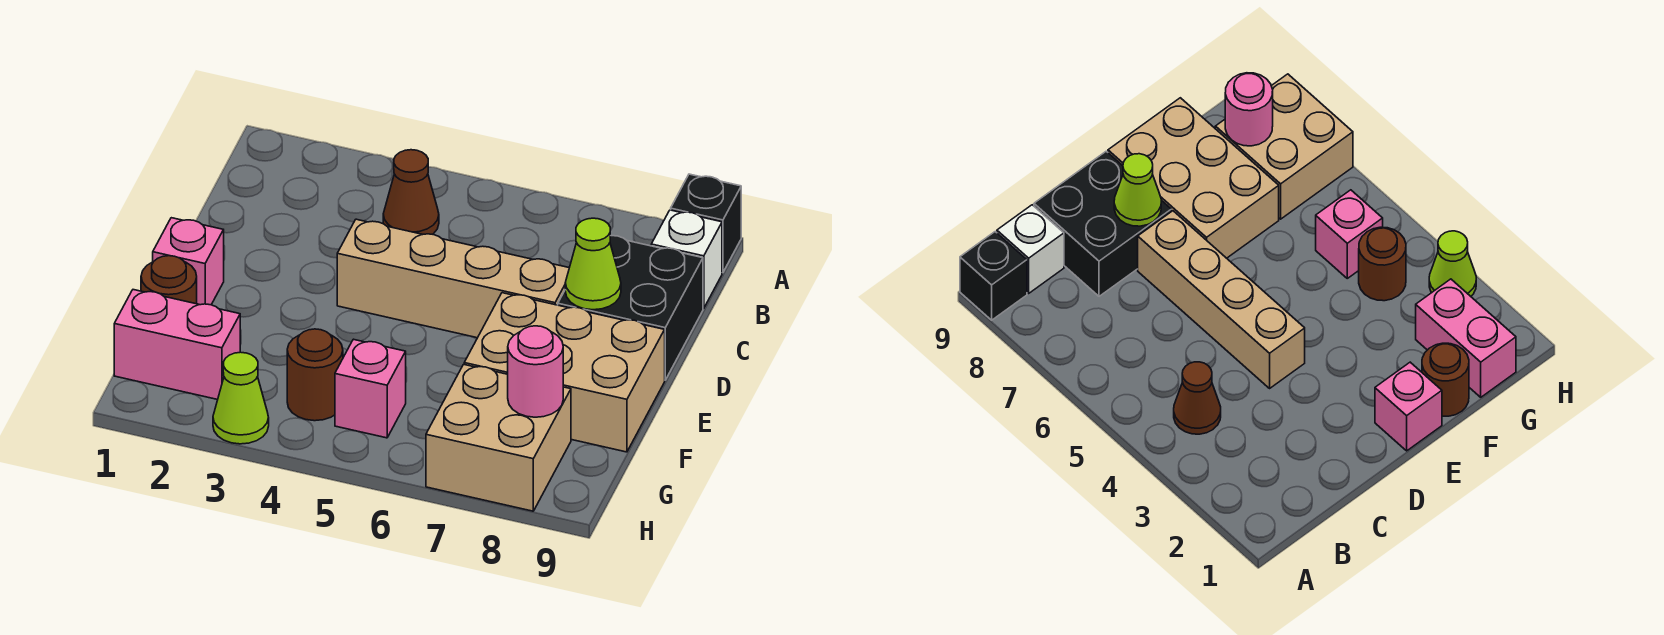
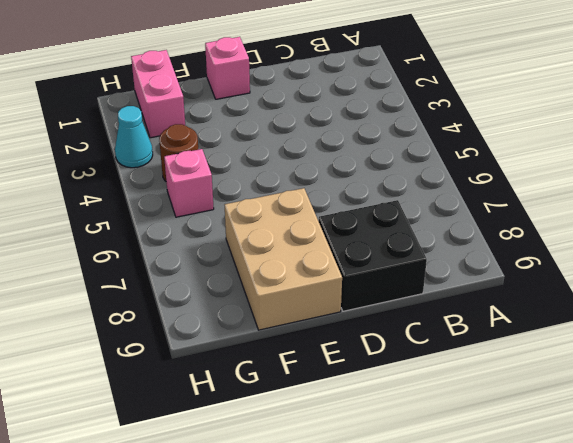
cyan cone H3 level 1 -> lime cone H3 level 1
none -> black brick A9 level 1
none -> brown cone B4 level 1
none -> white brick B9 level 1

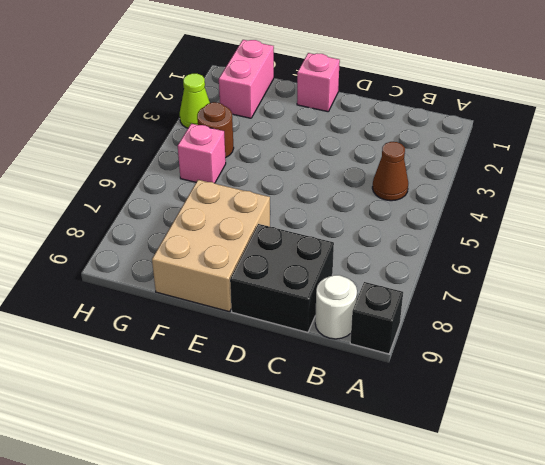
white round brick B9 level 1 -> white brick B9 level 1
none -> tan brick D4:D7 level 1
none -> brown round brick F1 level 1
none -> tan brick G7:H8 level 1

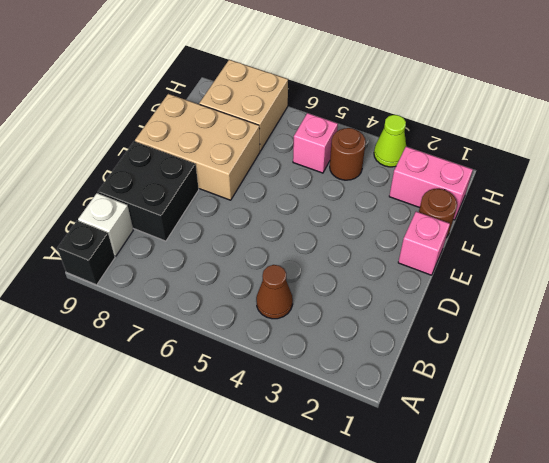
none -> tan brick D4:D7 level 1
none -> lime cone D8 level 2
none -> pink round brick G8 level 2

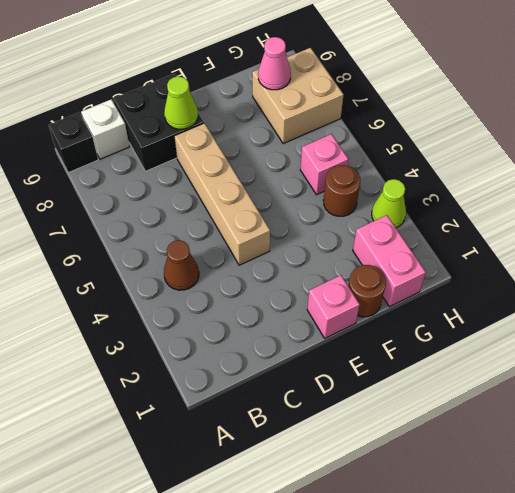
pink cone G8 level 2 -> pink round brick G8 level 2
none -> tan brick E7:F9 level 1

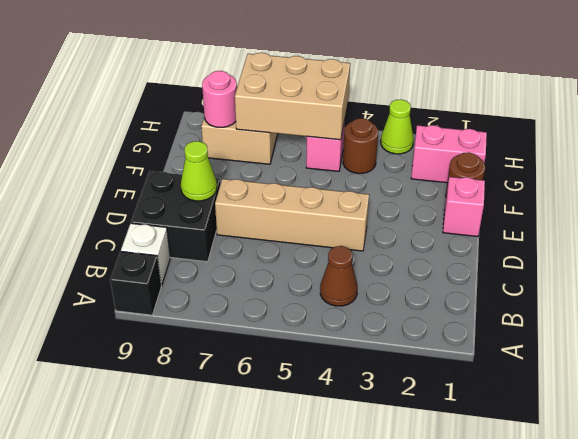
tan brick G5:H7 level 2 -> tan brick E7:F9 level 1

